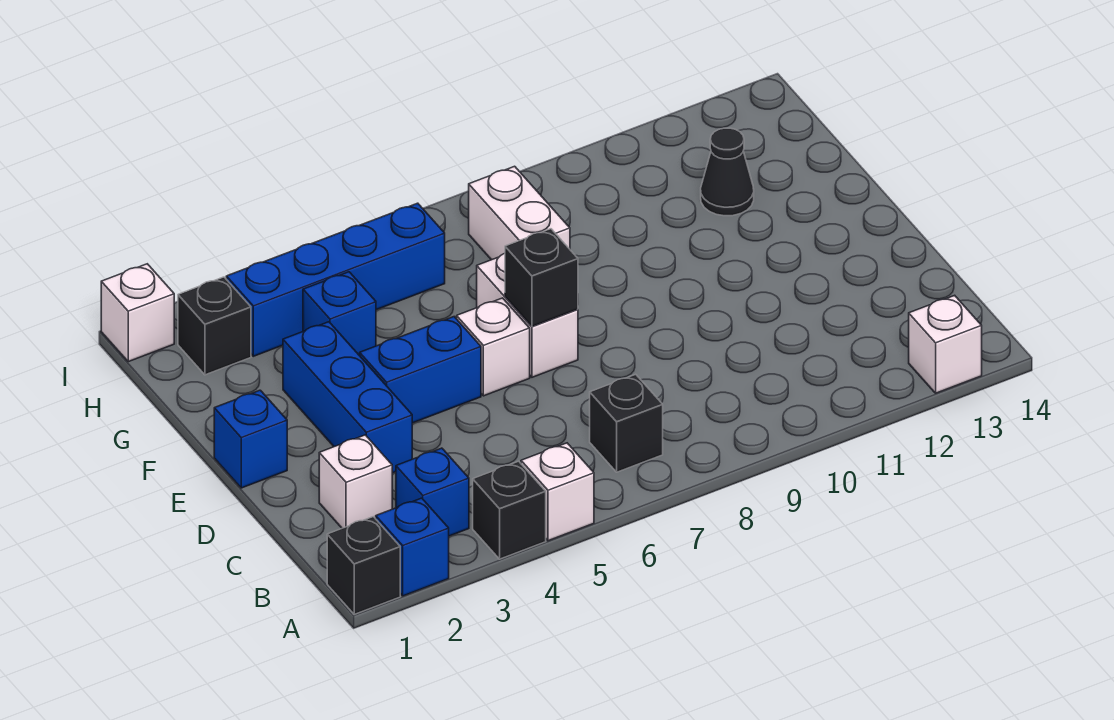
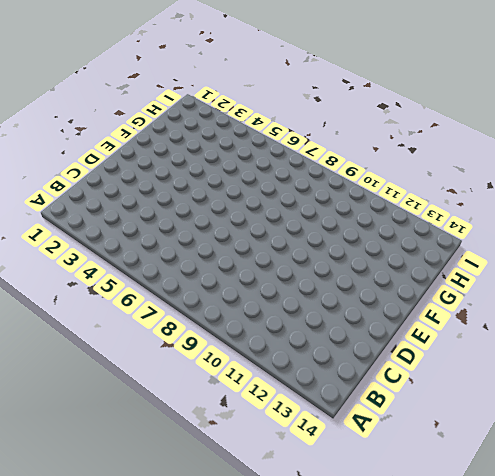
none -> black brick A1 level 1
none -> blue brick A2 level 1
none -> black brick A4 level 1

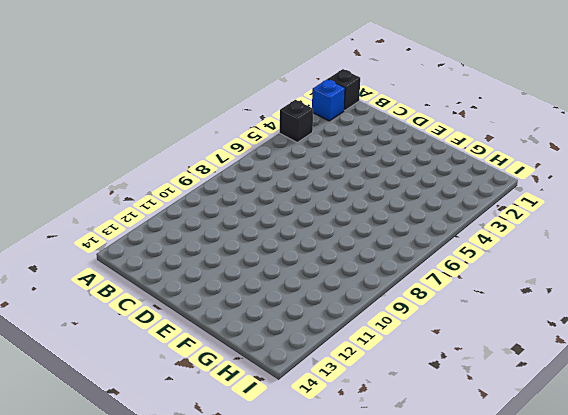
none -> white brick A5 level 1
none -> white brick A13 level 1
none -> blue brick B3 level 1

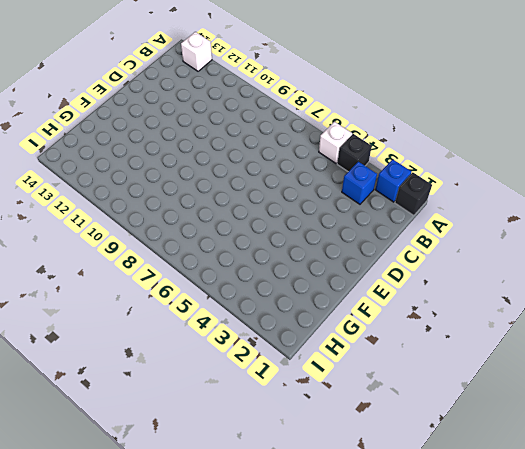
none -> black brick B7 level 1
none -> white brick C2 level 1
none -> blue brick D3:F3 level 1

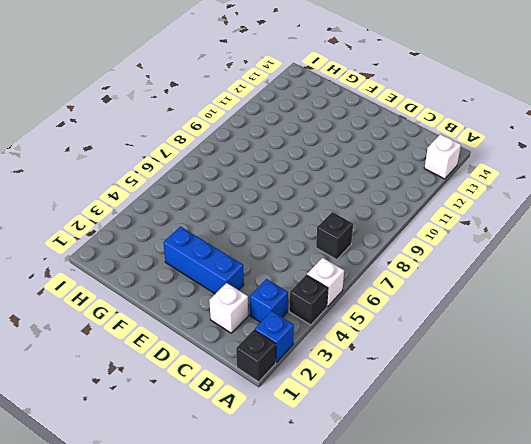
none -> blue brick E1 level 1
none -> blue brick E4:E5 level 1
none -> white brick E6 level 1

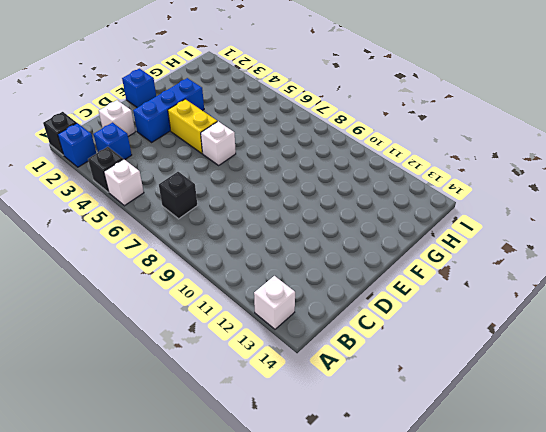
yellow brick E4:E5 level 1 -> blue brick E4:E5 level 1
none -> white brick E7:F7 level 1
none -> blue brick G4 level 1
none -> white brick G8:H8 level 1

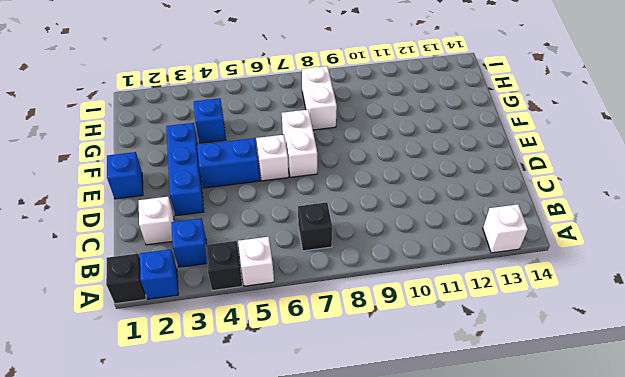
none -> black cone G12 level 1
none -> black brick H2 level 1
none -> blue brick H3:H6 level 1

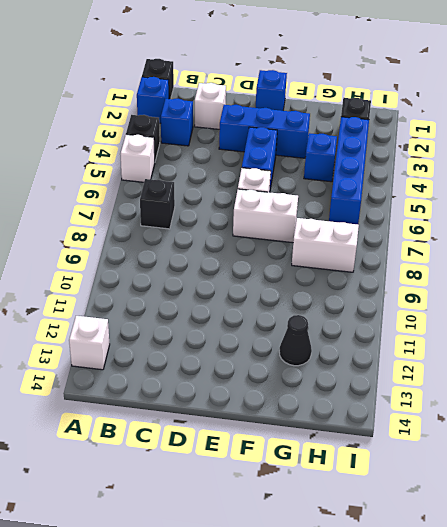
none -> white brick I1 level 1
none -> black brick E7 level 2

